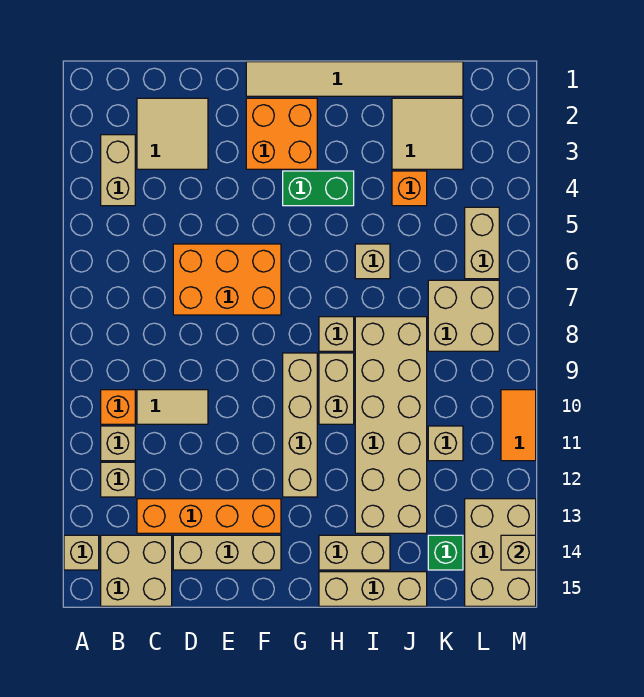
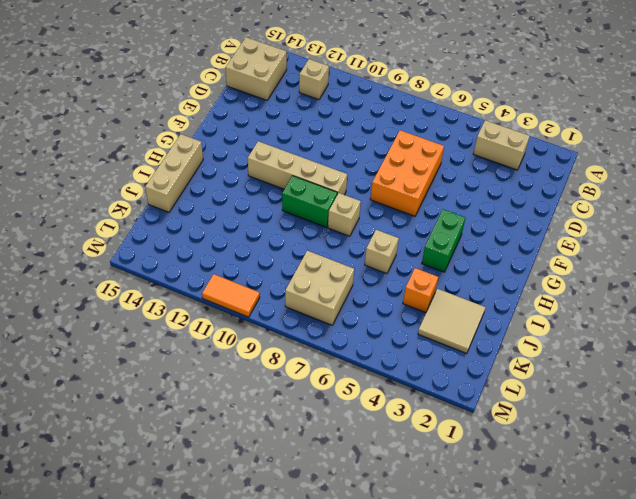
green brick H9:H10 level 1 -> tan brick H9:H10 level 1
none -> tan brick A14 level 1
none -> orange brick B10 level 1
none -> tan brick B11 level 1
none -> tan tile C2:D3 level 1

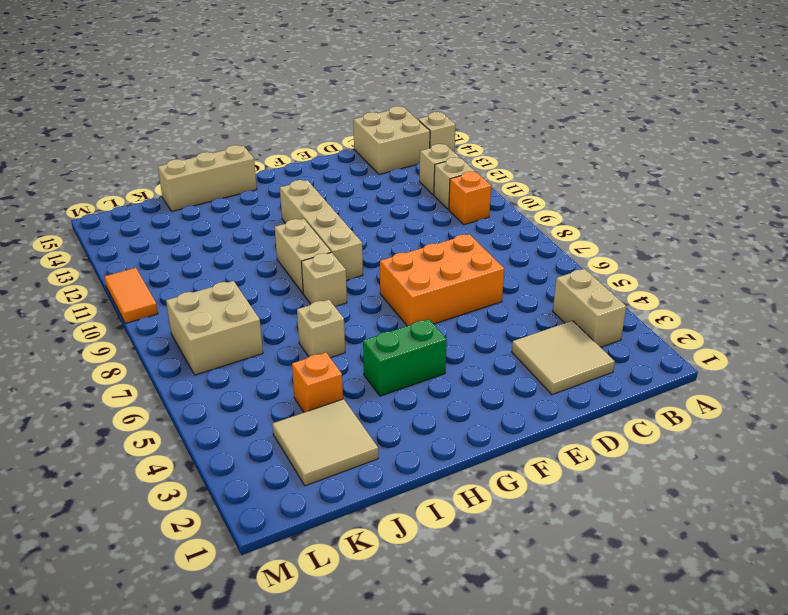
none -> tan tile C10:D10 level 1
none -> orange brick C13:F13 level 1
none -> tan brick D14:F14 level 1
none -> tan tile F1:K1 level 1

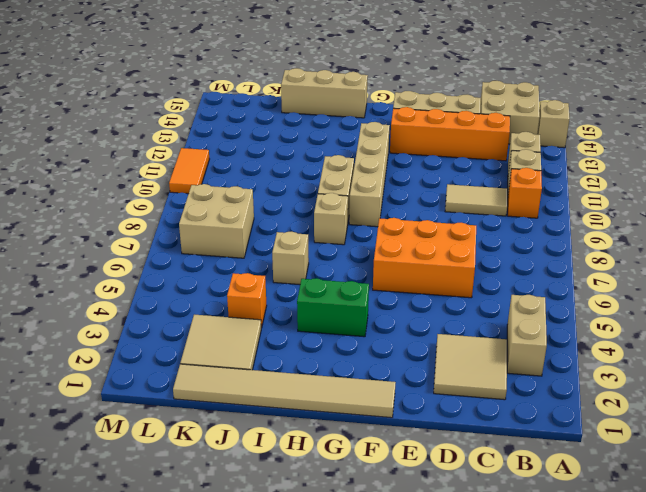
none -> orange brick F2:G3 level 1
none -> tan brick H14:I14 level 1
none -> tan brick I8:J13 level 1
none -> tan brick K11 level 1

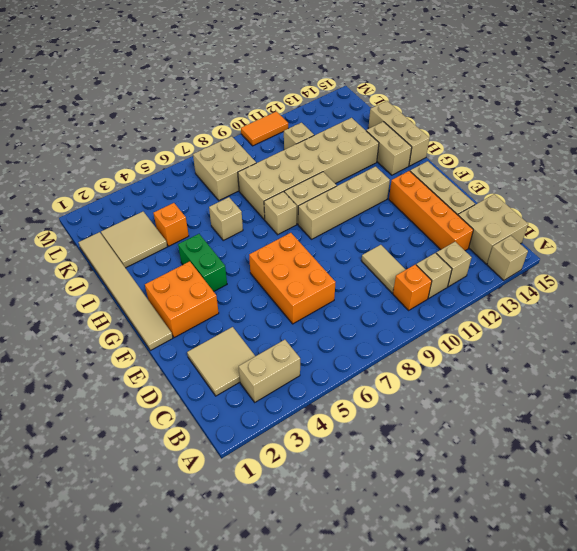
none -> green brick K14 level 1
none -> tan brick L5:L6 level 1
none -> tan brick L13:M15 level 1
none -> tan brick M14 level 2

